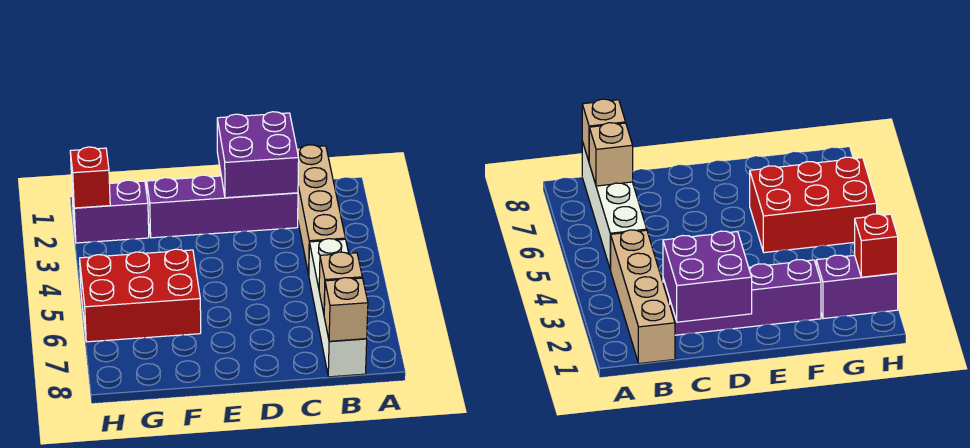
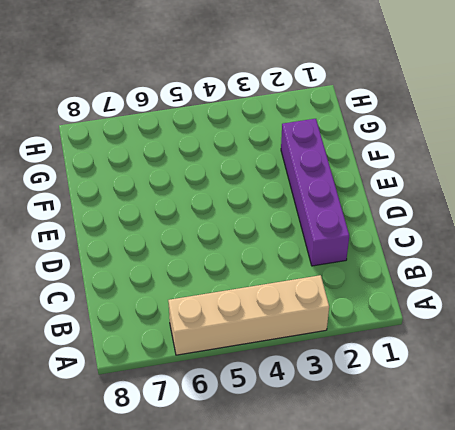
tan brick A3:A6 level 1 -> tan brick B1:B4 level 1
none -> white brick B5:B8 level 1
none -> red brick F5:H6 level 1

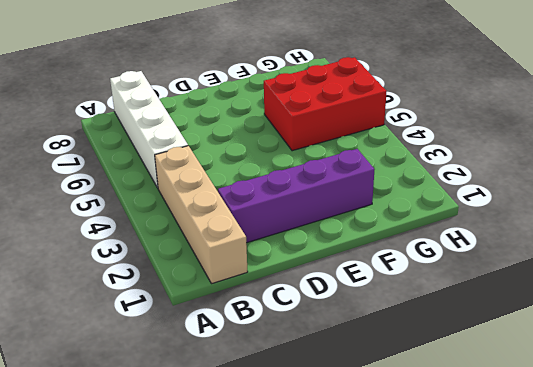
none -> purple brick G2:H2 level 1
none -> tan brick B7 level 2

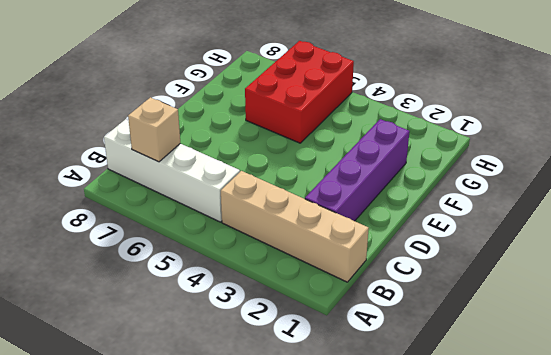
none -> purple brick G2:H2 level 1
none -> tan brick B8 level 2

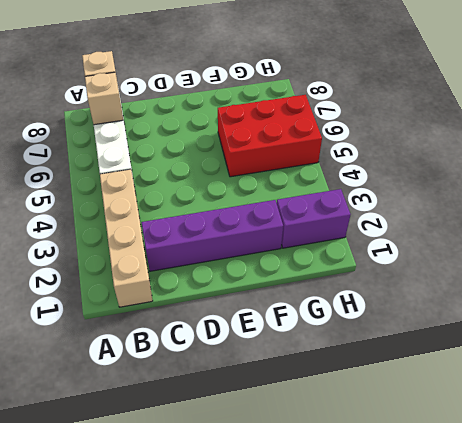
none -> purple brick C1:D2 level 2
none -> red brick H2 level 2

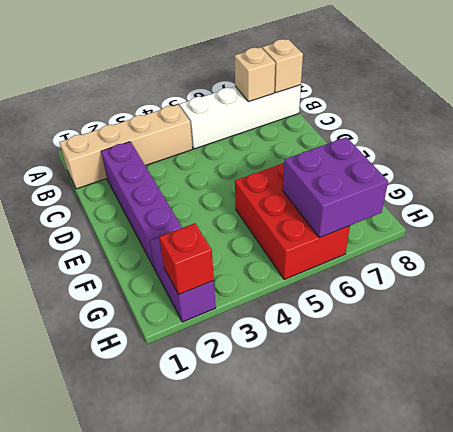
purple brick G6:H7 level 2 -> purple brick C1:D2 level 2

